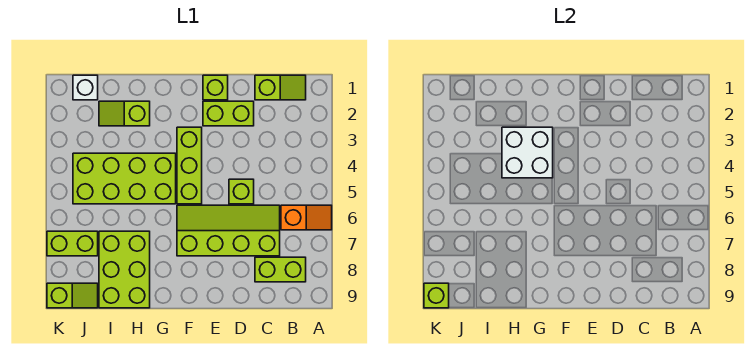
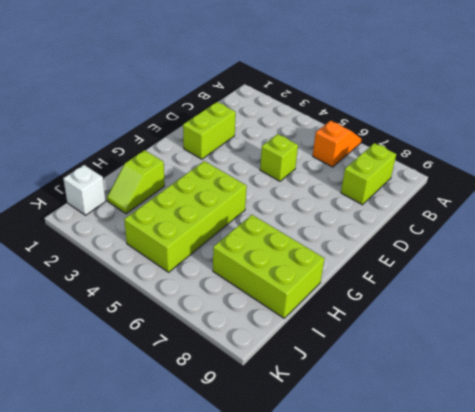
none -> lime slope B1:C1 level 1 top C
none -> lime slope C6:F7 level 1 top 7
none -> lime brick E1 level 1

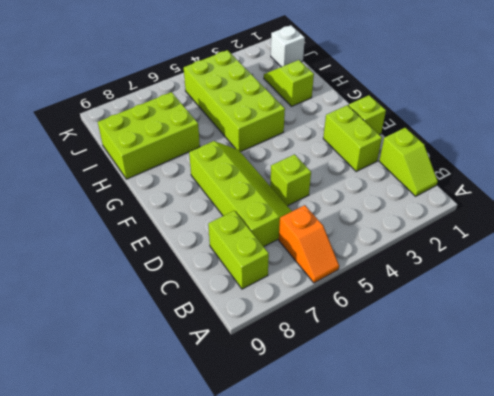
none -> lime brick F3:F5 level 1
none -> lime brick J7:K7 level 1
none -> lime slope J9:K9 level 1 top K

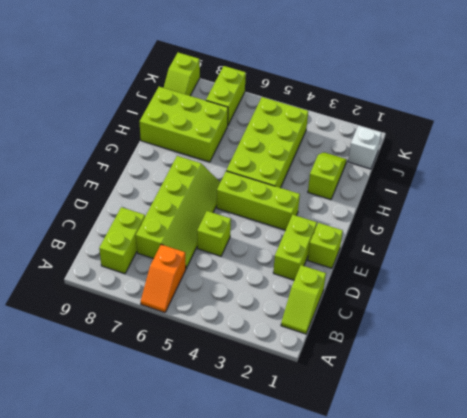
none -> white brick G3:H4 level 2
none -> lime brick K9 level 2

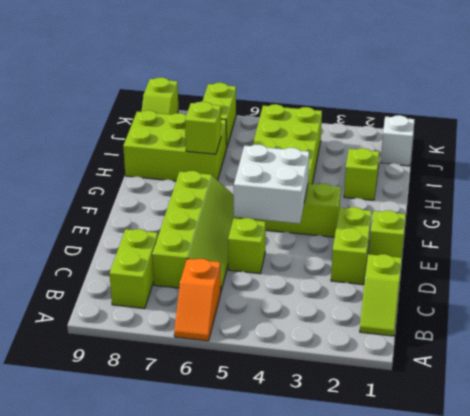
white brick E4:F5 level 2 -> white brick G3:H4 level 2
lime brick H7 level 2 -> lime brick K9 level 2

